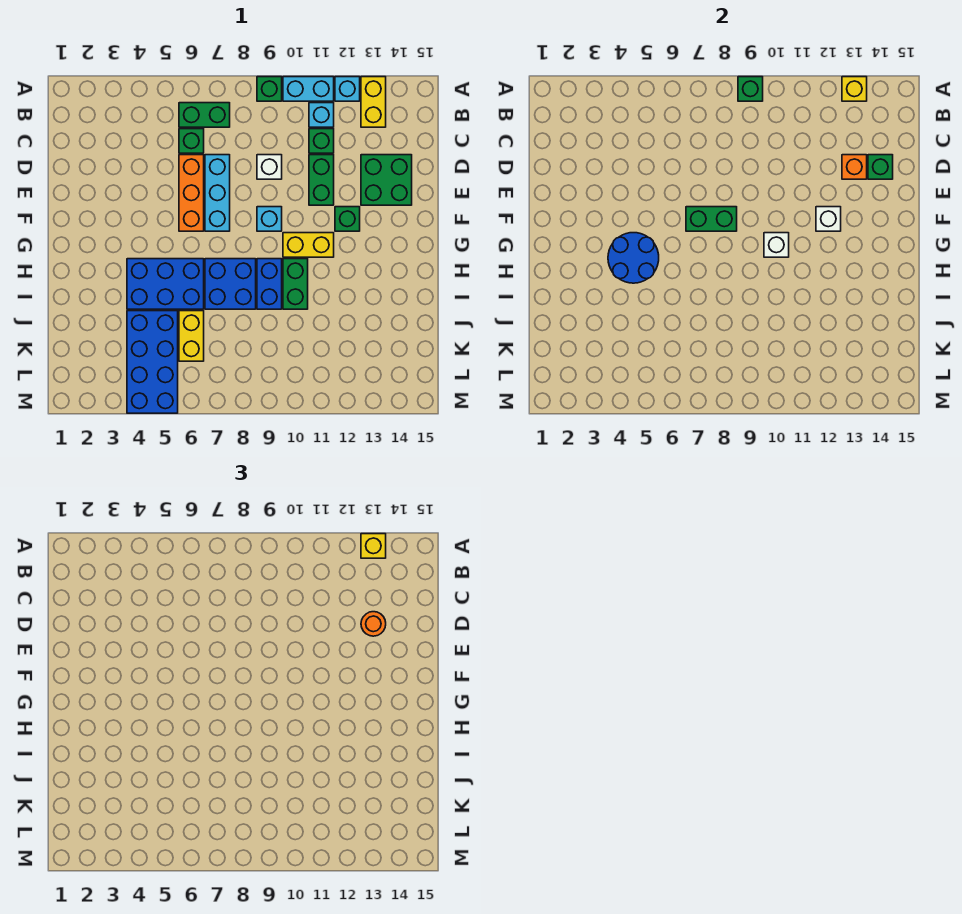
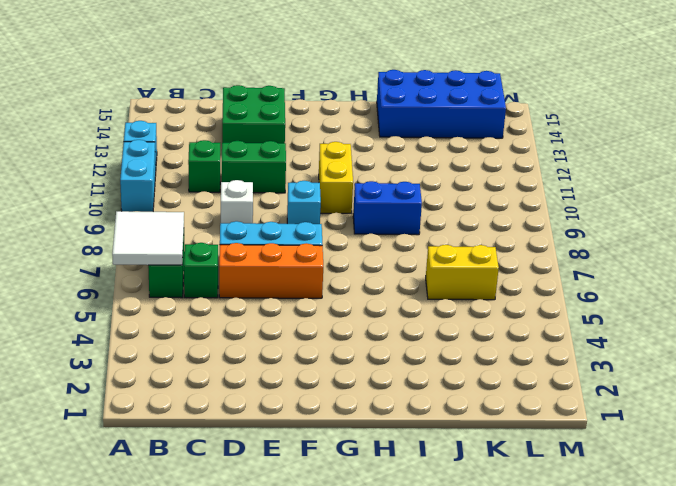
white tile A6:B7 level 2 -> none
blue brick I14:L15 level 1 -> blue brick J4:M5 level 1
none -> green brick A9 level 1
none -> yellow brick A13:B13 level 1
none -> cyan brick B11 level 1
none -> green brick F12 level 1

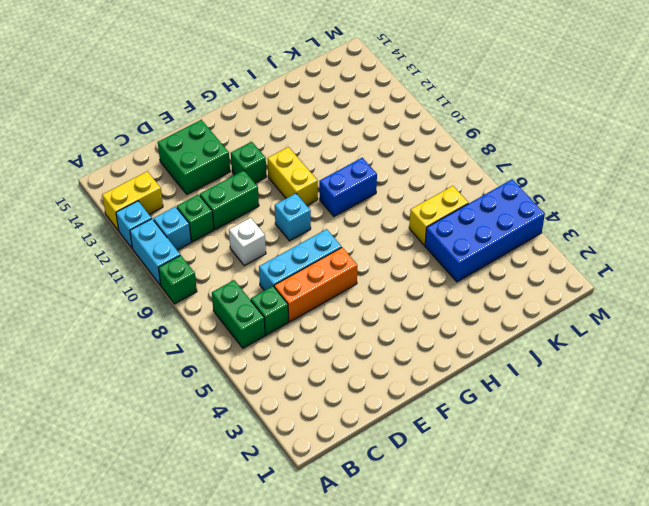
none -> blue brick H4:I6 level 1
none -> blue brick H7:I8 level 1
none -> green brick H10:I10 level 1
none -> green brick A9 level 2

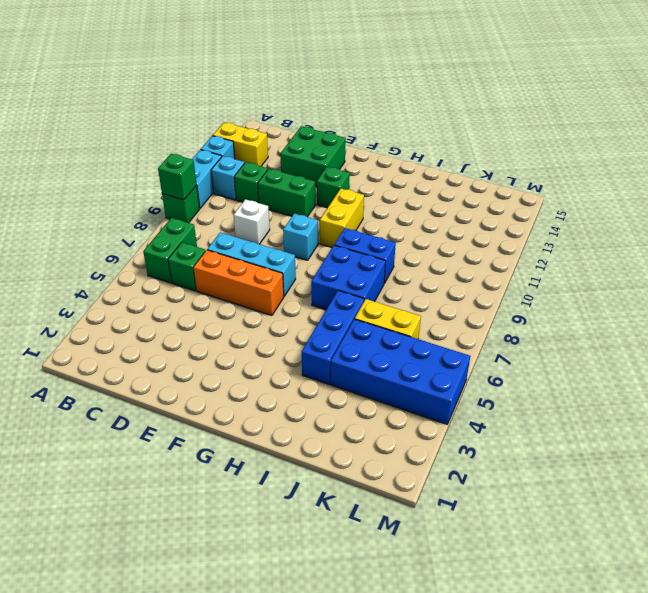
blue brick I4:I6 level 1 -> blue brick H4:I6 level 1
none -> green brick H10:I10 level 1
none -> yellow brick A13 level 2
none -> orange brick D13 level 2
none -> green brick D14 level 2

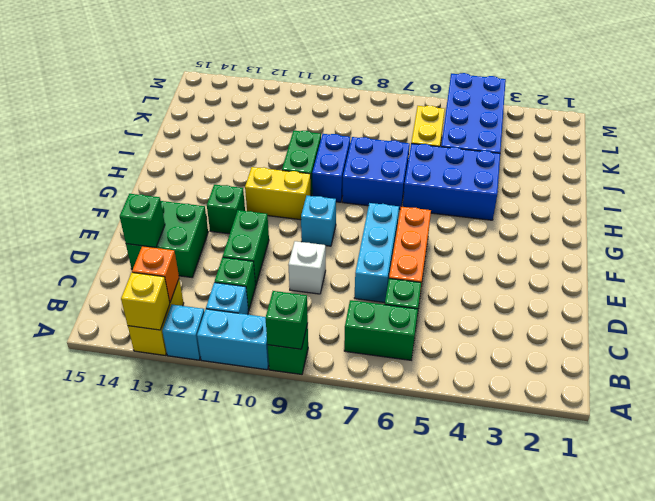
orange brick B13 level 2 -> orange brick D13 level 2
none -> green brick F7:F8 level 2
none -> white brick F12 level 2
none -> blue round brick G4:H5 level 2
none -> white brick G10 level 2

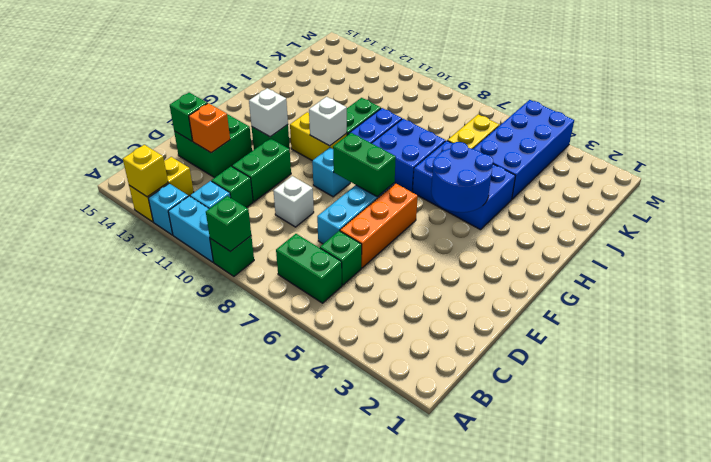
none -> yellow brick A13 level 3
none -> orange round brick D13 level 3

